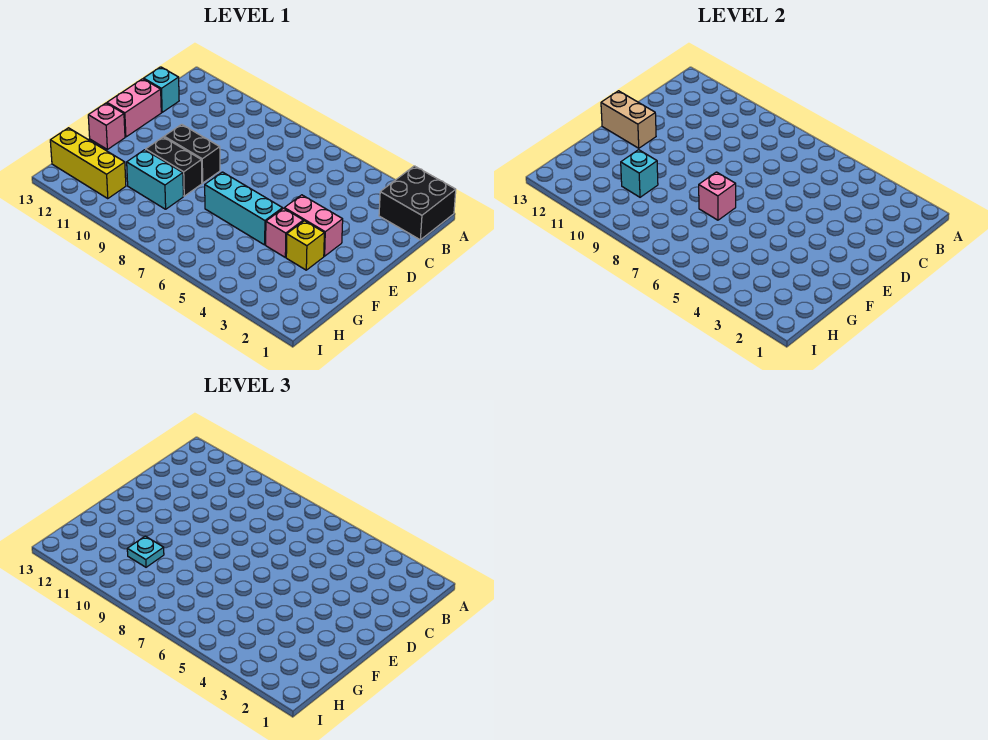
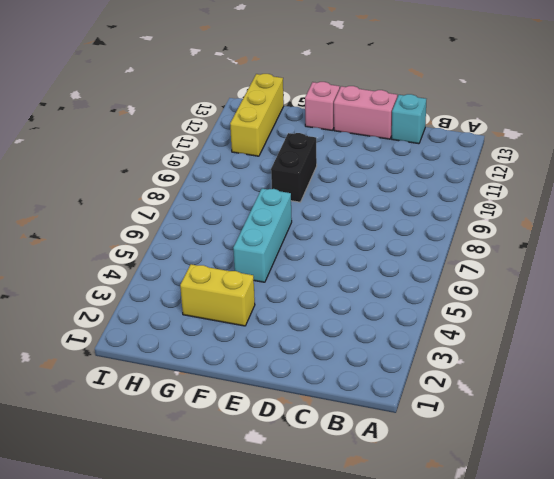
yellow brick F3:G3 level 1 -> yellow brick F3 level 1
none -> black brick A1:B2 level 1
none -> pink brick E3:E4 level 1
none -> black brick E9:E10 level 1

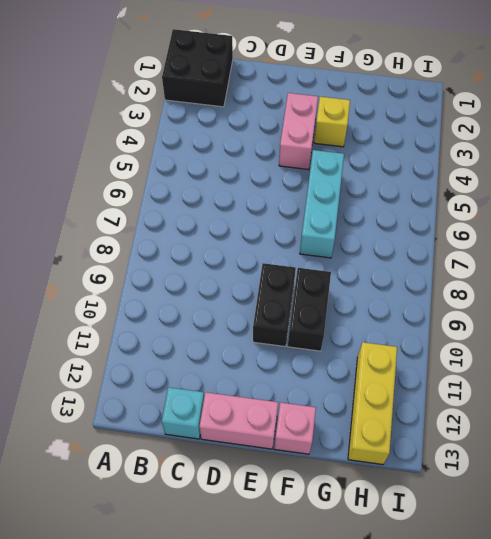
none -> pink brick F4 level 1
none -> cyan brick G9:G10 level 1
none -> tan brick E12:E13 level 2

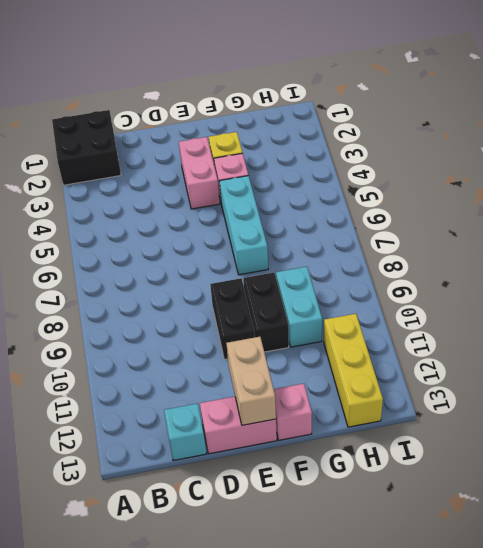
none -> pink brick F7 level 2
none -> cyan brick G10 level 2
none -> cyan plate G10 level 3

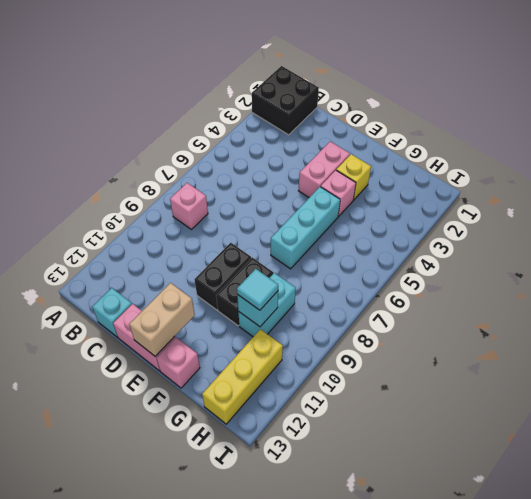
pink brick B8 level 1 -> pink brick F7 level 2
cyan tile G10 level 3 -> cyan plate G10 level 3

